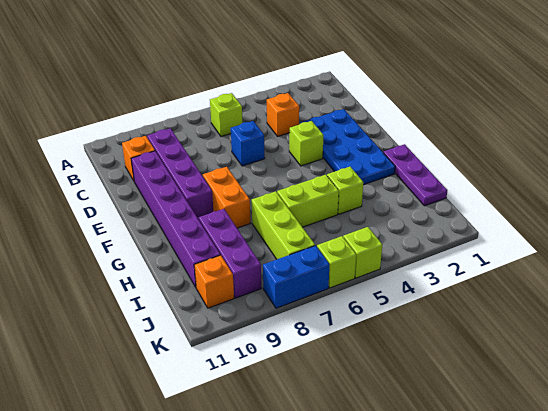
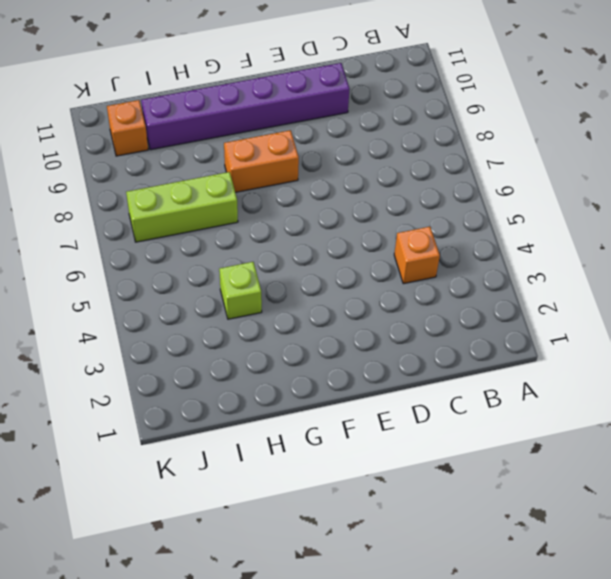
none -> lime brick B6 level 1
none -> purple brick C9:F9 level 1
none -> orange brick C10 level 1

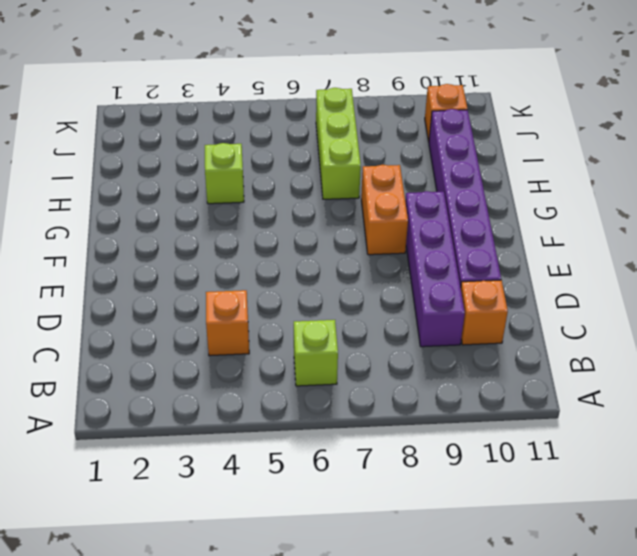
none -> blue plate D2:G3 level 1
none -> blue brick D6 level 1
none -> lime brick E4 level 1

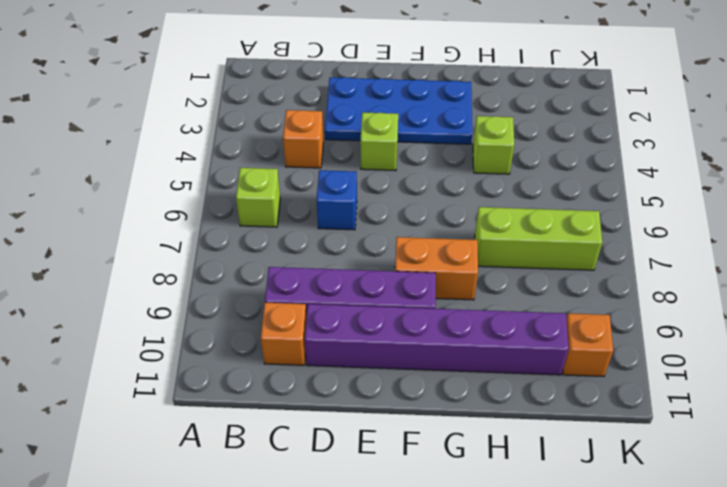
none -> purple plate G1:I1 level 1
none -> lime brick H5:H6 level 1
none -> purple brick H9:J9 level 1

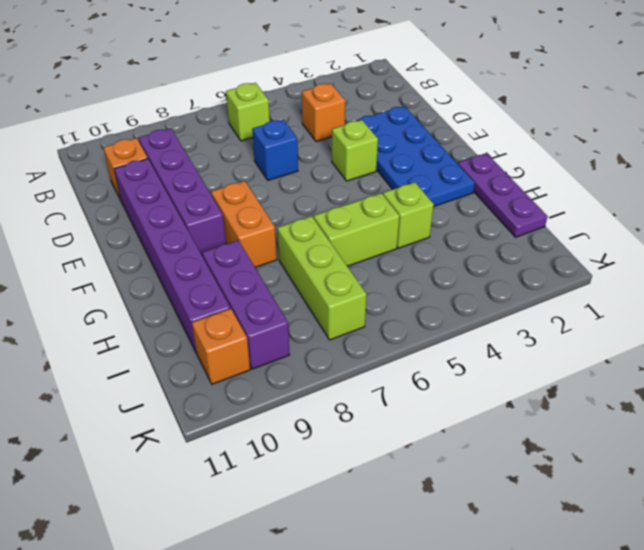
none -> lime brick K5 level 1
none -> lime brick K6 level 1
none -> blue brick K7:K8 level 1

